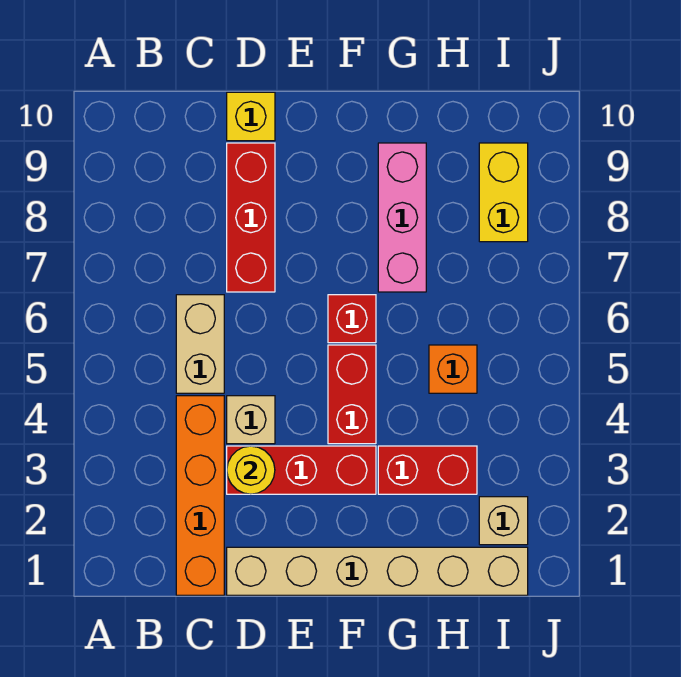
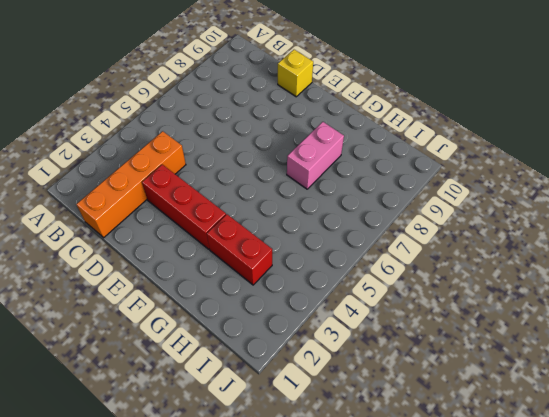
pink brick G7:G8 level 1 -> pink brick G7:G9 level 1
none -> tan brick C5:C6 level 1
none -> tan brick D1:I1 level 1
none -> tan brick D4 level 1

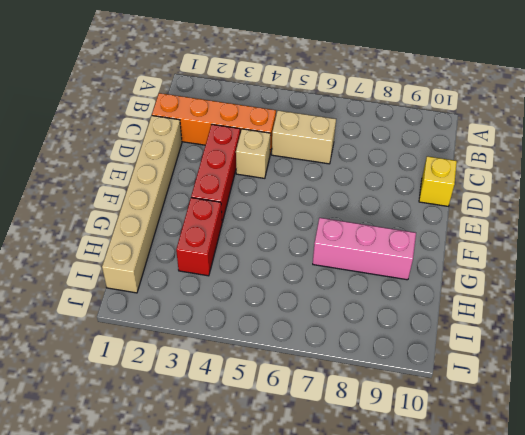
none -> red brick D7:D9 level 1
none -> red brick F4:F5 level 1
none -> red brick F6 level 1

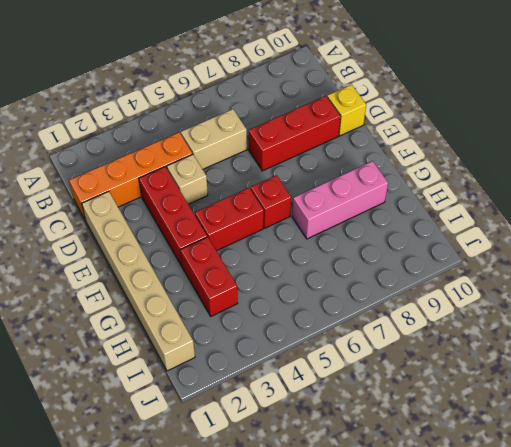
none -> orange brick H5 level 1
none -> tan brick I2 level 1
none -> yellow brick I8:I9 level 1

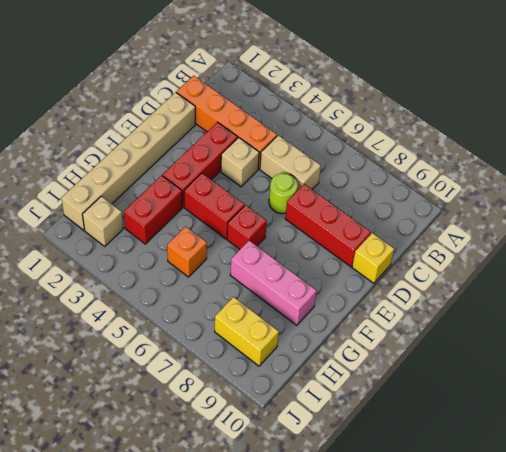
lime round brick D6 level 1 -> none
none -> yellow round brick D3 level 2

